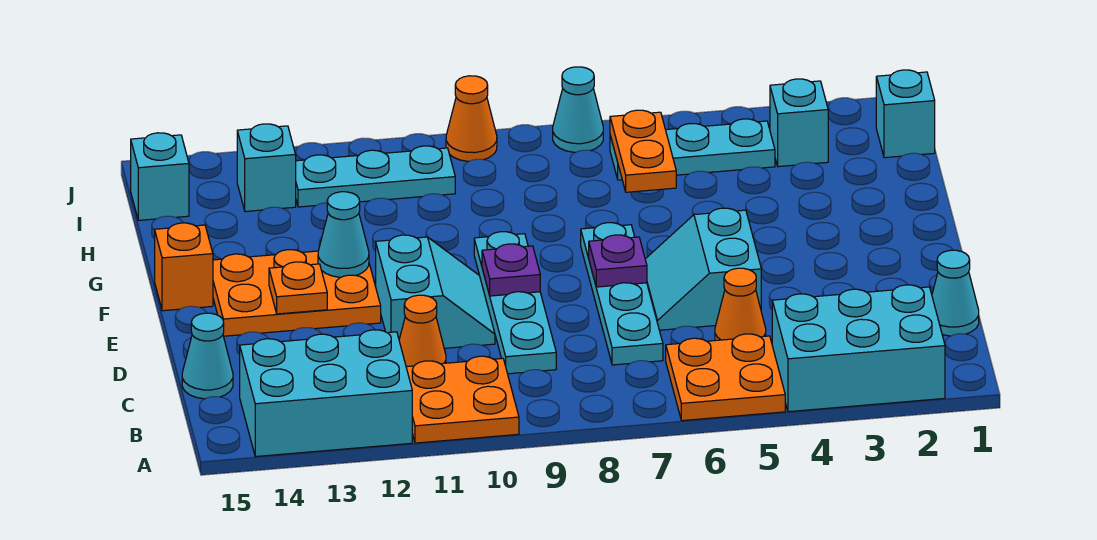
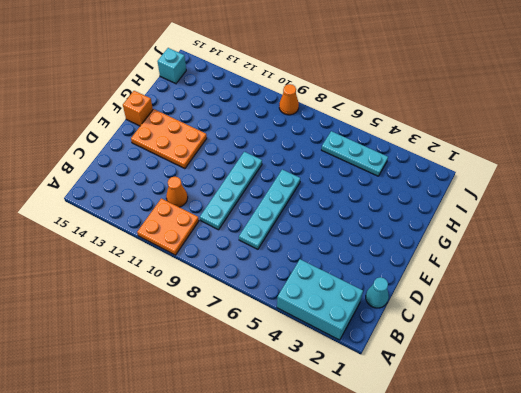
none -> orange plate A5:B6 level 1
none -> cyan brick A12:B14 level 1
none -> orange cone C5 level 1

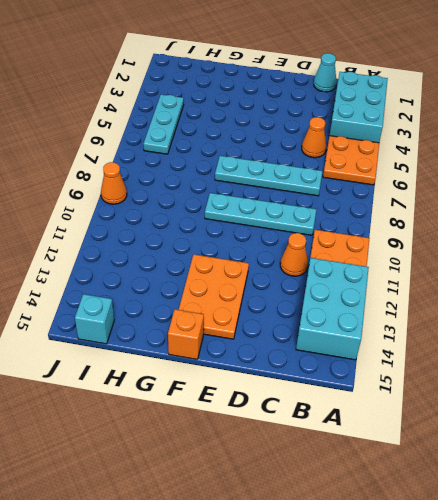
none -> cyan cone C15 level 1
none -> cyan slope D5:E6 level 1 top 5
none -> cyan slope D10:E11 level 1 top 11

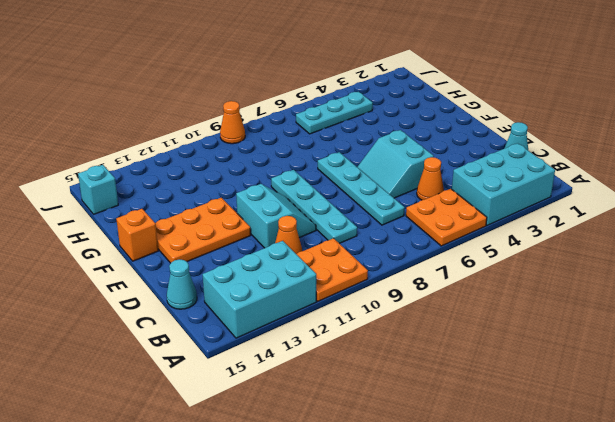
none -> cyan brick I1 level 1
none -> cyan brick I3 level 1
none -> cyan plate I10:I12 level 1

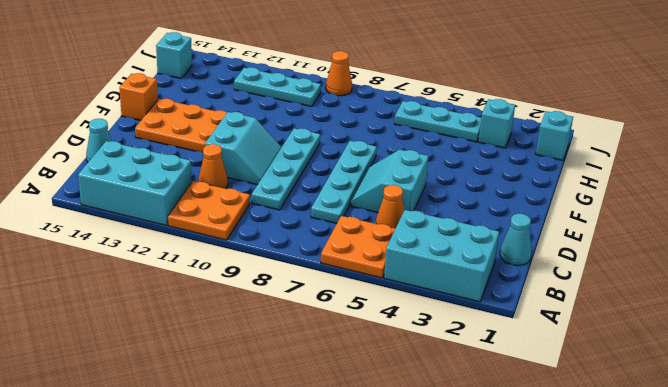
none -> cyan brick I13 level 1
none -> cyan cone J7 level 1
none -> purple plate E7 level 2

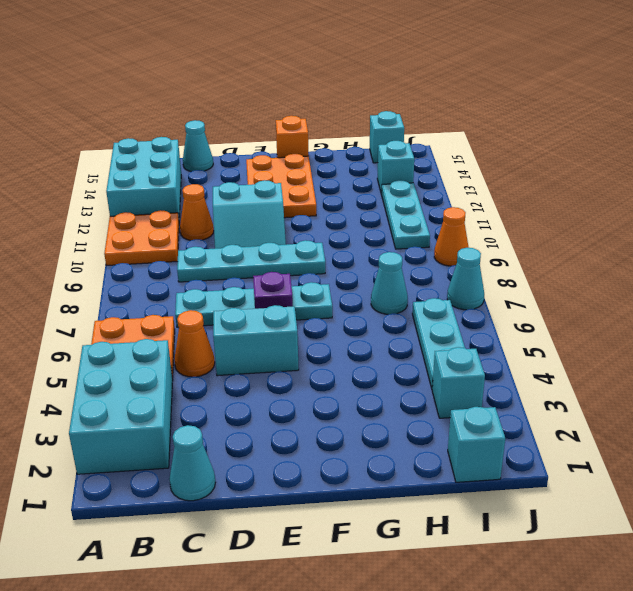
cyan cone H7 level 1 -> cyan cone F12 level 2
none -> purple plate E9 level 2
none -> orange plate E13 level 2
none -> orange plate H6:I6 level 2

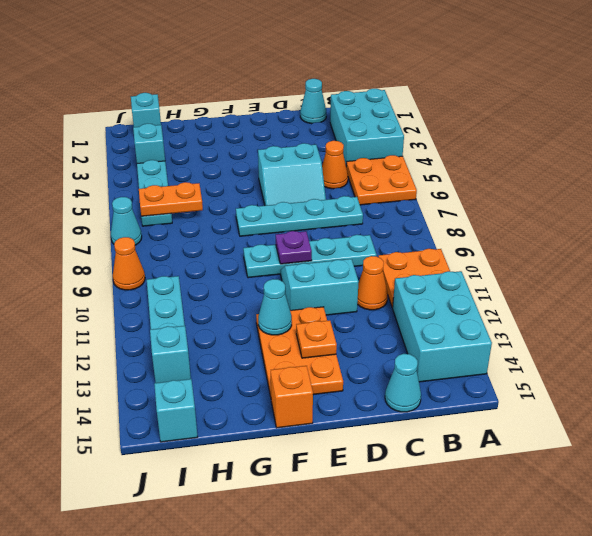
none -> purple plate E7 level 2

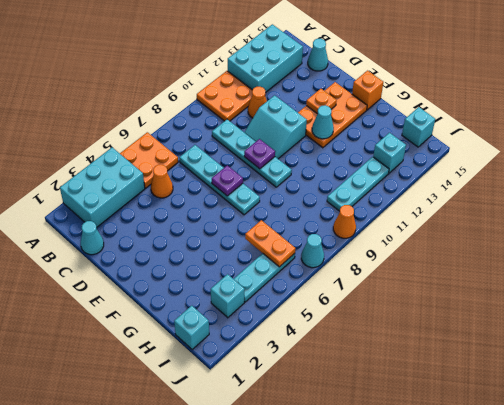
none -> cyan slope D5:E6 level 1 top 5

